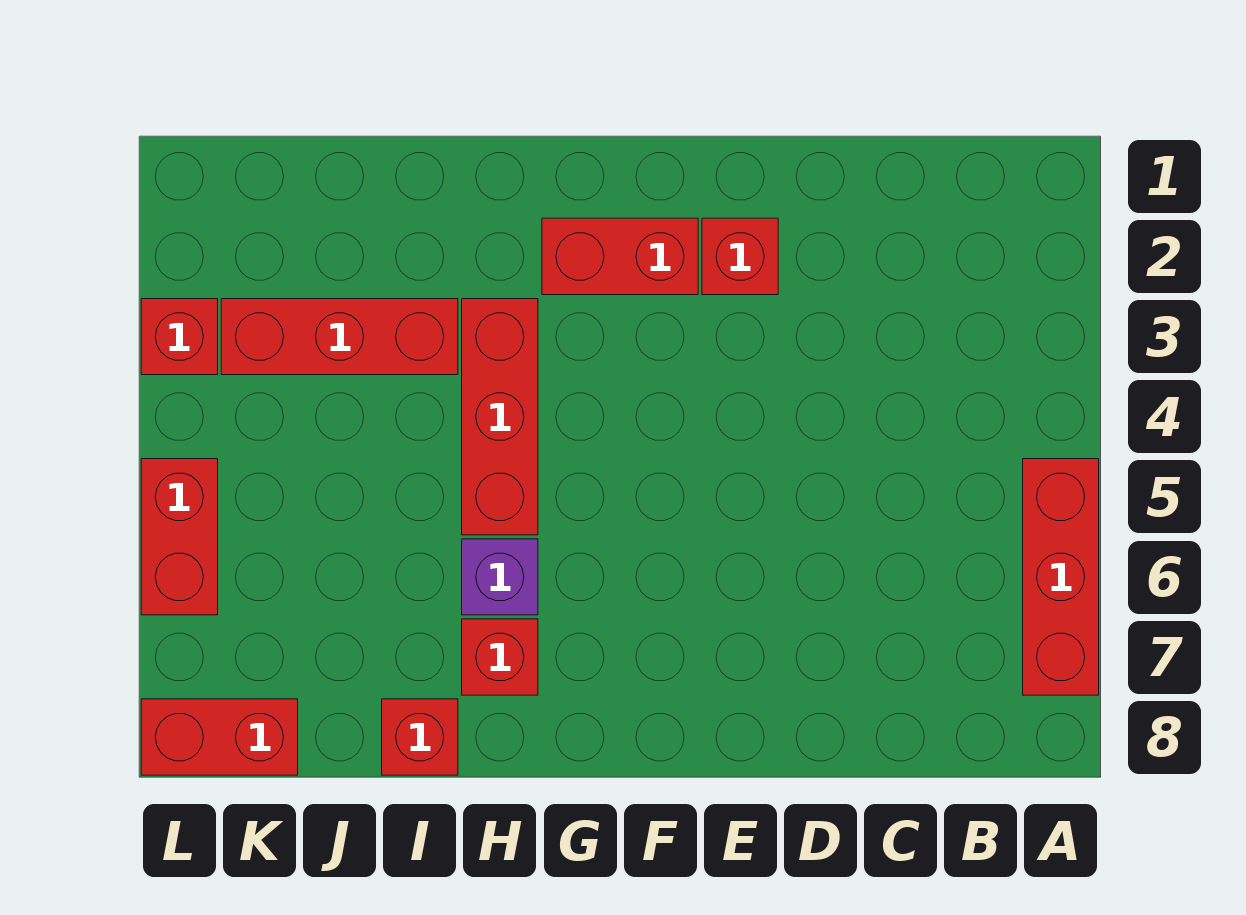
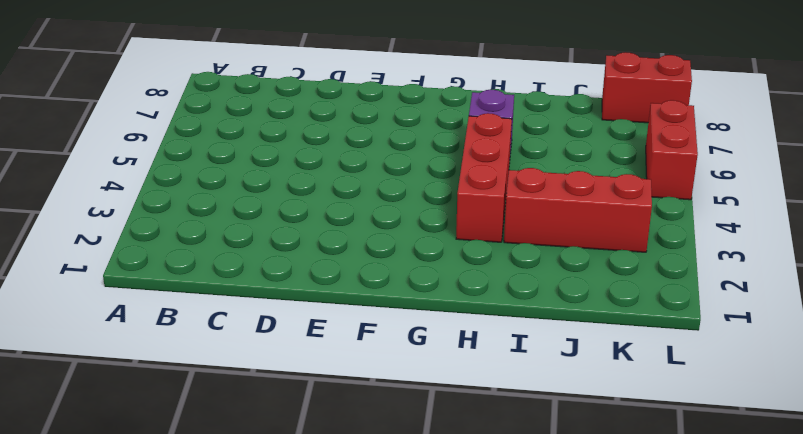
none -> red brick A5:A7 level 1
none -> red brick E2 level 1

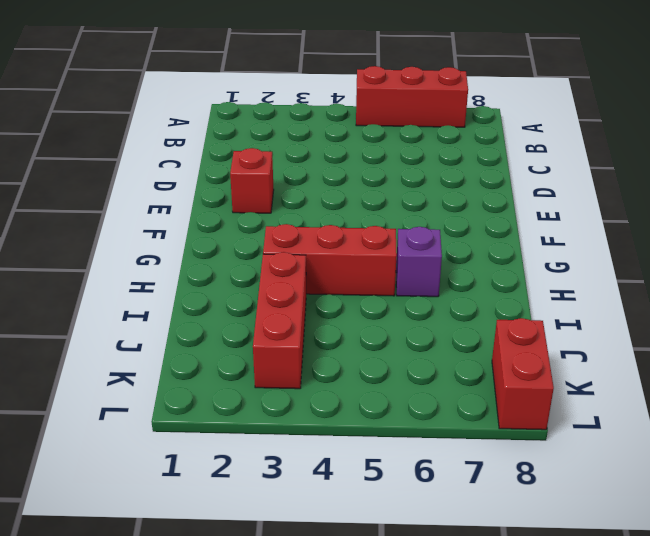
none -> red brick F2:G2 level 1
none -> red brick H7 level 1

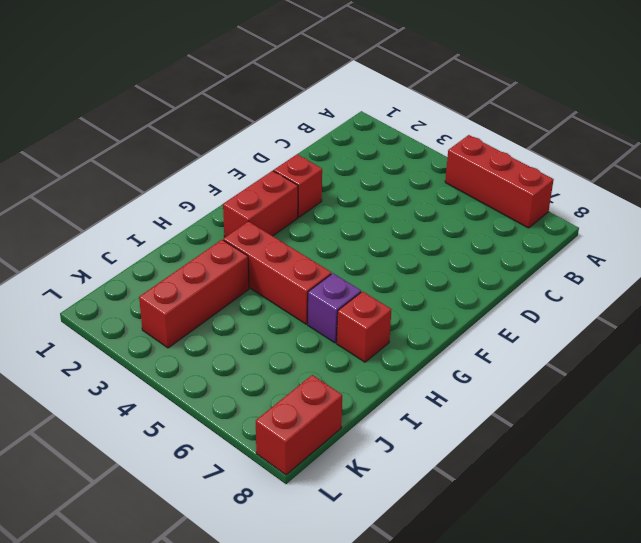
none -> red brick I8 level 1
none -> red brick L3 level 1

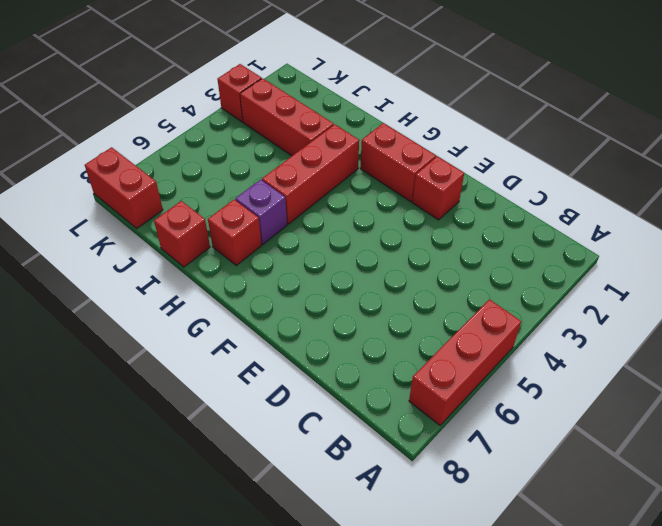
none -> red brick L5:L6 level 1

